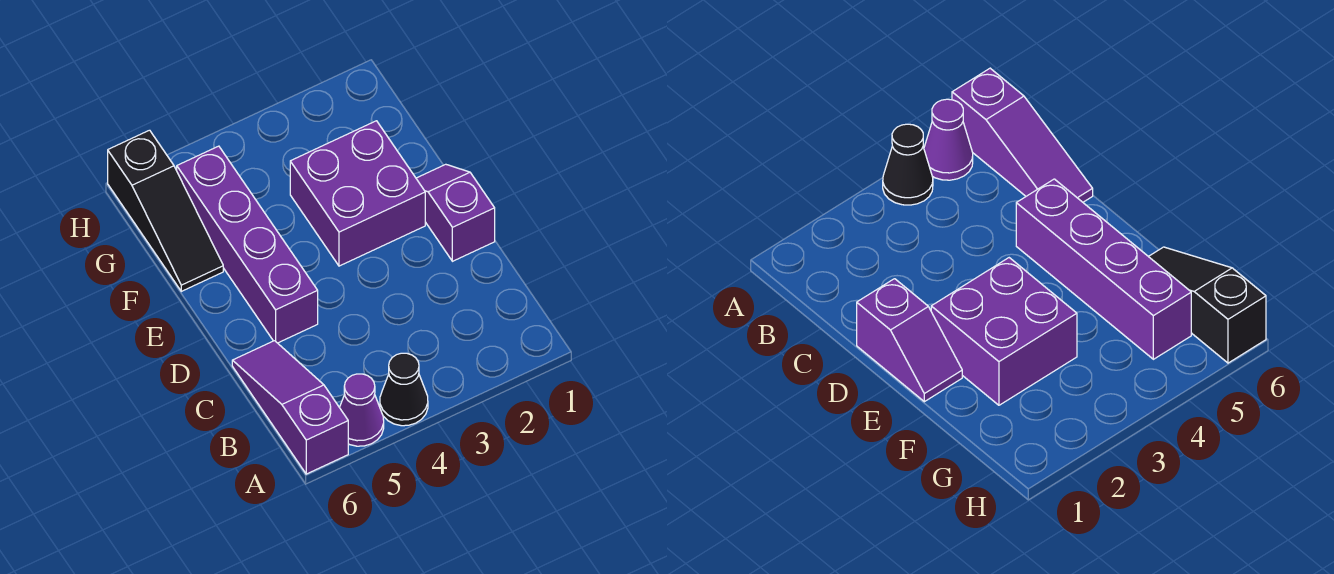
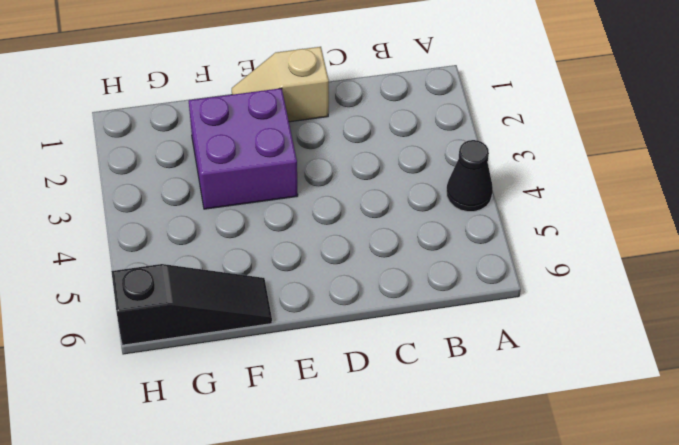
tan slope D1:E1 level 1 top D -> purple slope D1:E1 level 1 top D
none -> purple cone A5 level 1
none -> purple slope A6:C6 level 1 top A

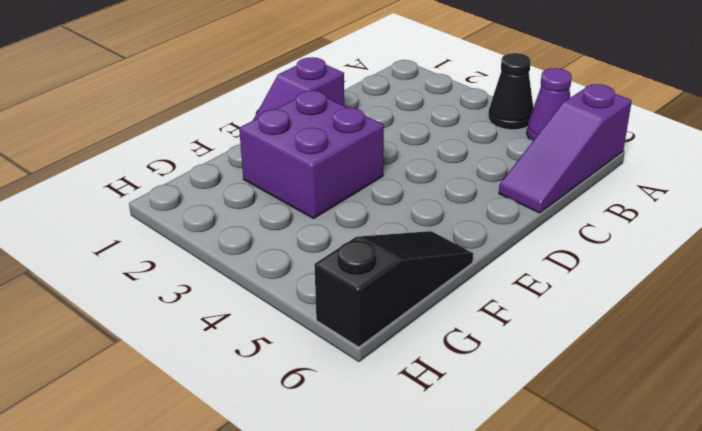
none -> purple brick D5:G5 level 1

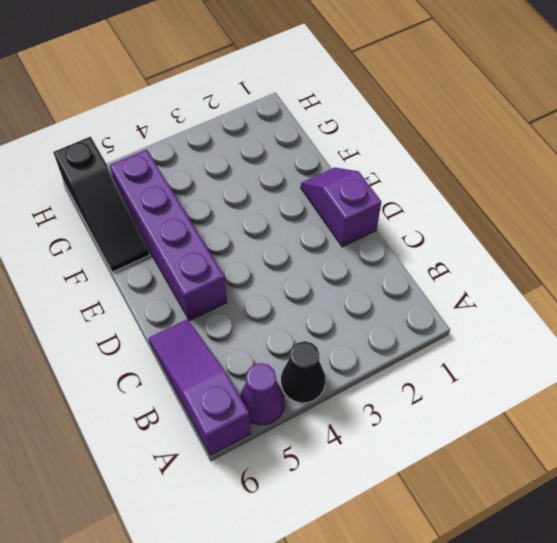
none -> purple brick E2:F3 level 1

